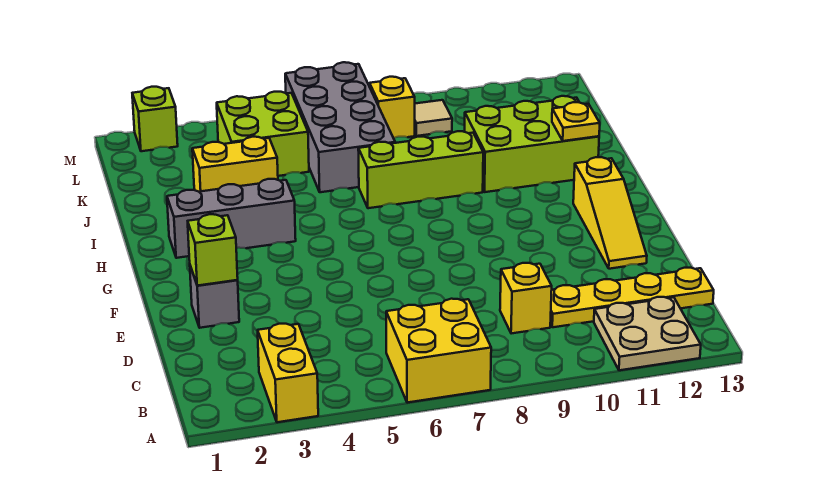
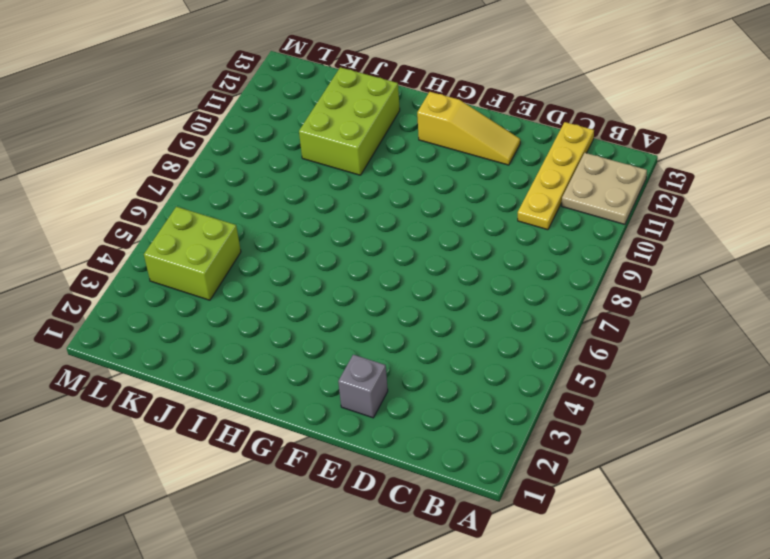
none -> yellow brick A3:B3 level 1
none -> yellow brick A6:B7 level 1
none -> yellow brick C9 level 1

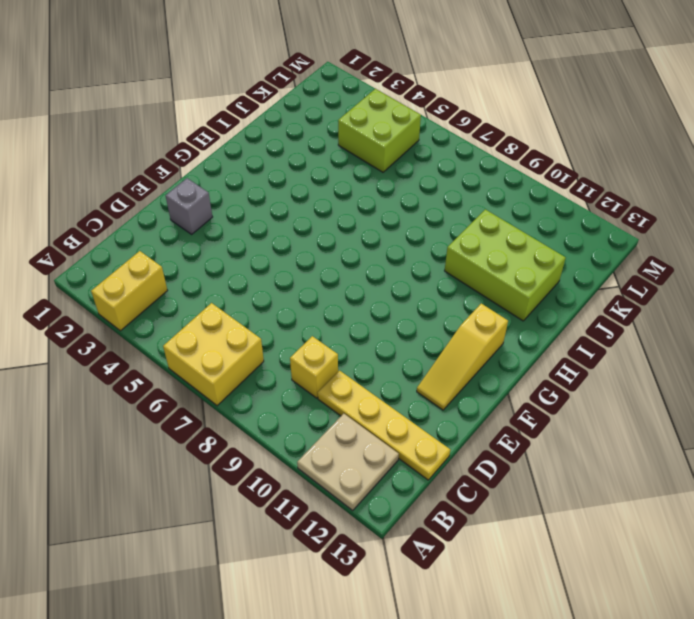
none -> grey brick H2:H4 level 1
none -> lime brick I7:I9 level 1
none -> yellow brick J3:J4 level 1

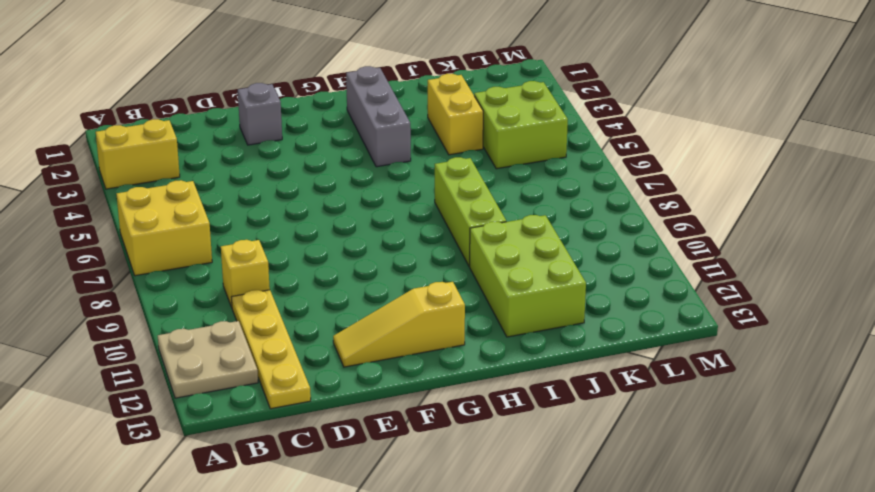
none -> grey brick J6:M7 level 1
none -> yellow brick L8 level 1
none -> tan tile L9 level 1

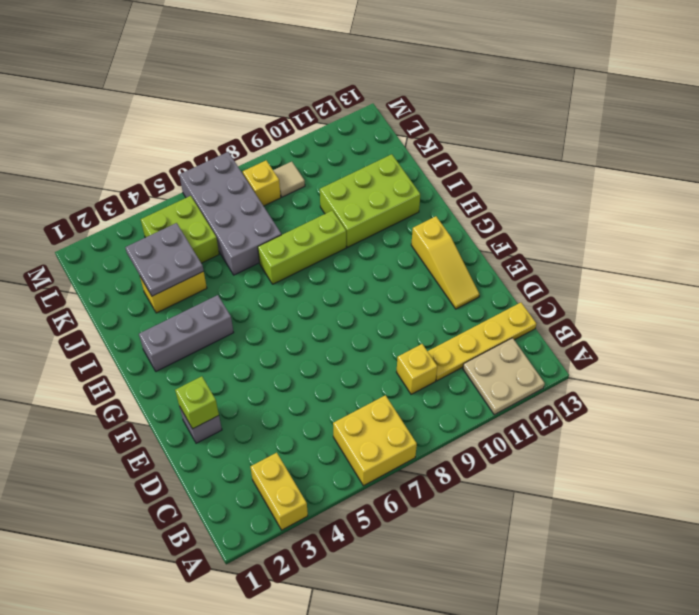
grey plate J3:K4 level 2 -> none
none -> lime brick M2 level 1
none -> yellow plate I12 level 2

